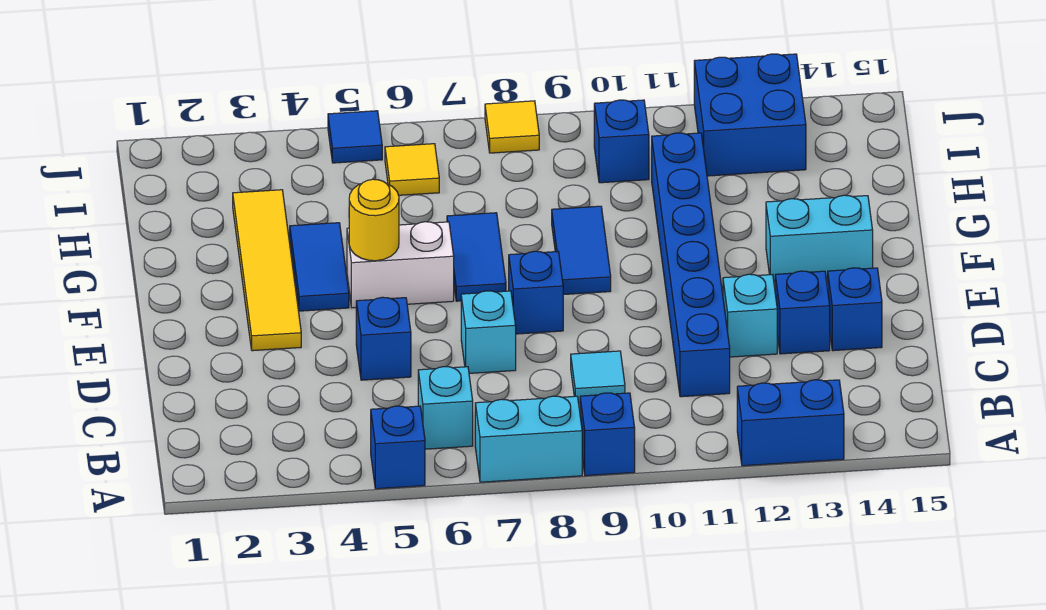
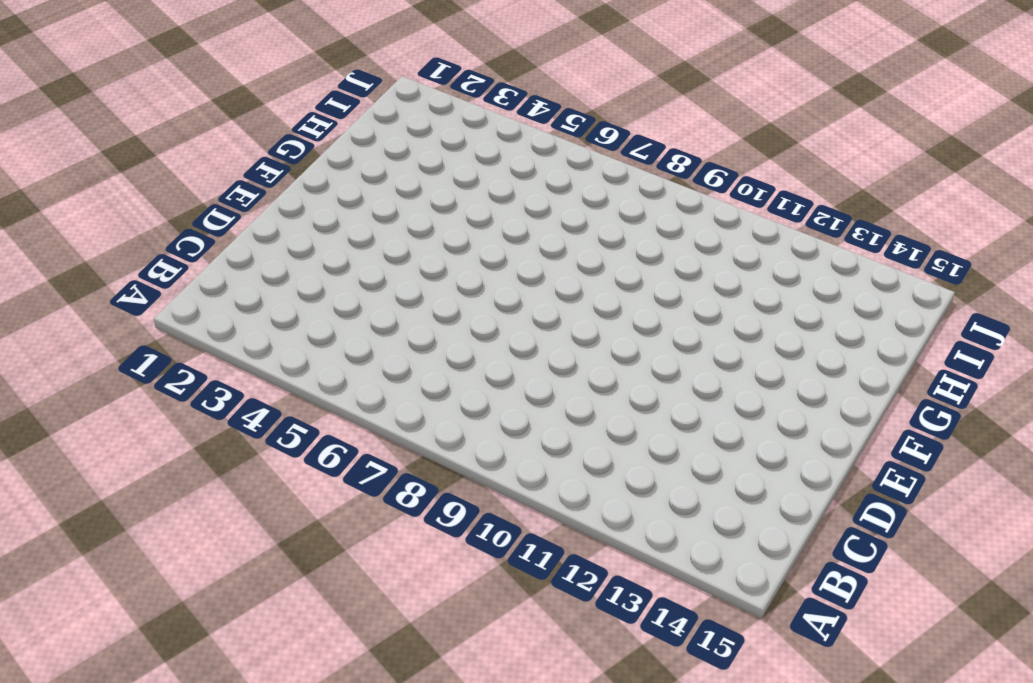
none -> blue brick A5 level 1
none -> cyan brick A7:A8 level 1
none -> blue brick A9 level 1

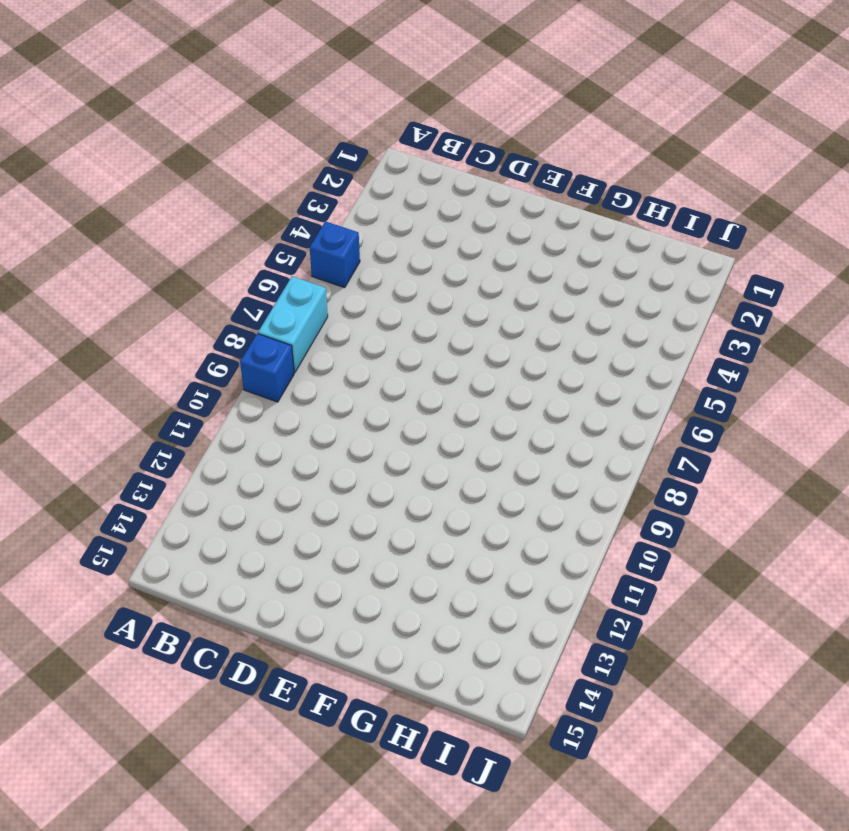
none -> blue brick A12:A13 level 1
none -> cyan brick B6 level 1
none -> cyan tile C9 level 1

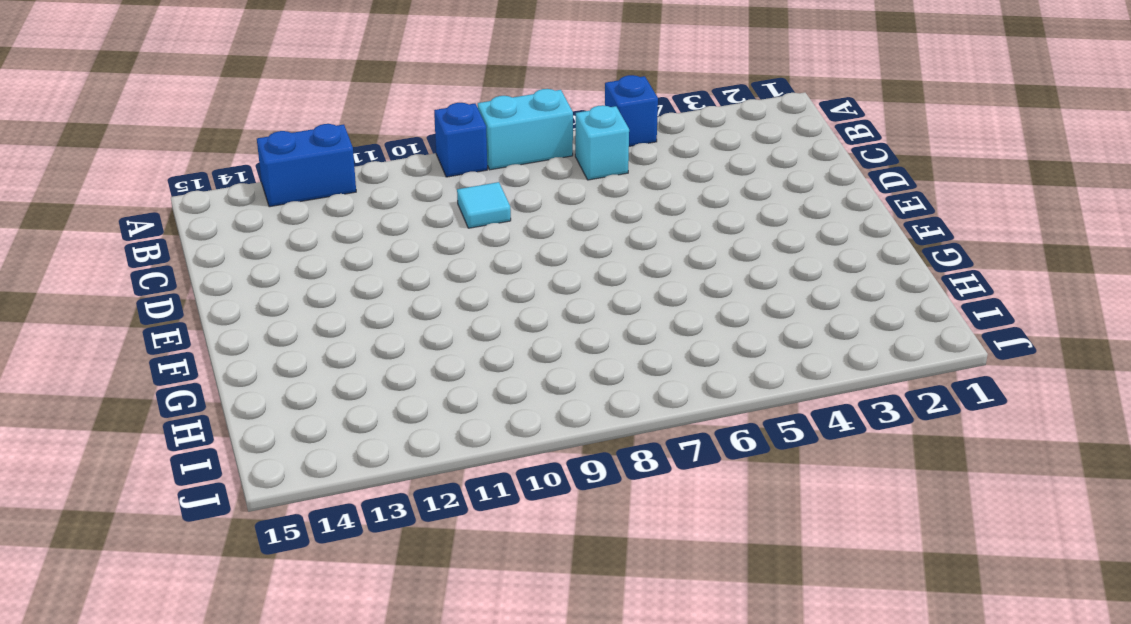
none -> blue brick C11:H11 level 1
none -> blue brick D5 level 1
none -> cyan brick D7 level 1

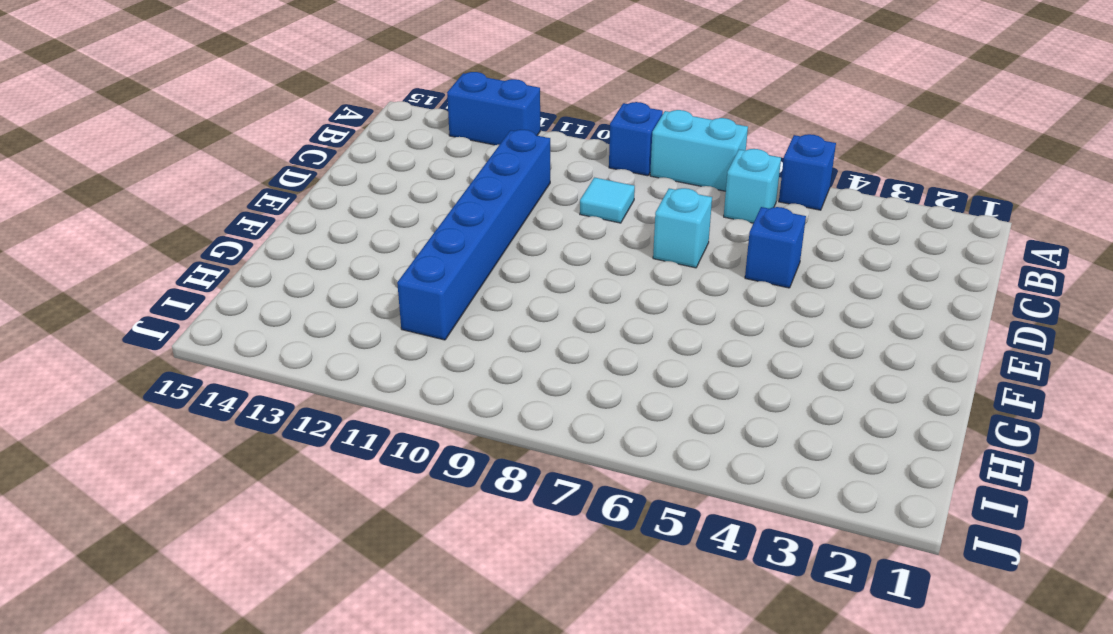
none -> cyan brick D12 level 1
none -> blue brick D13 level 1
none -> blue brick D14 level 1

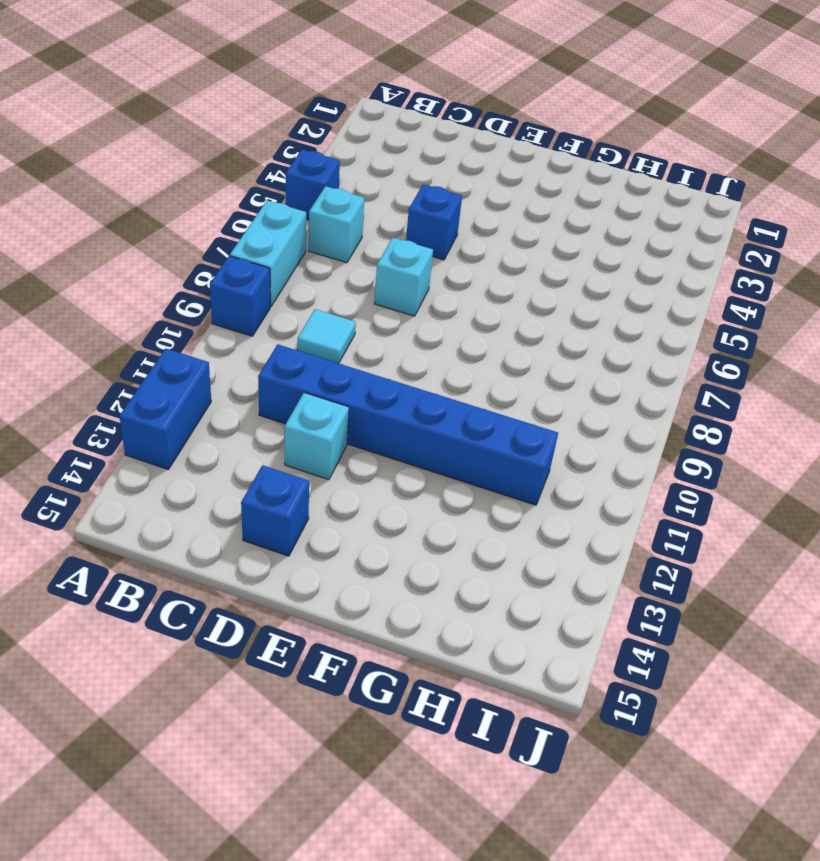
none -> blue brick D13 level 1
none -> yellow tile E3:H3 level 1
none -> blue brick E8 level 1

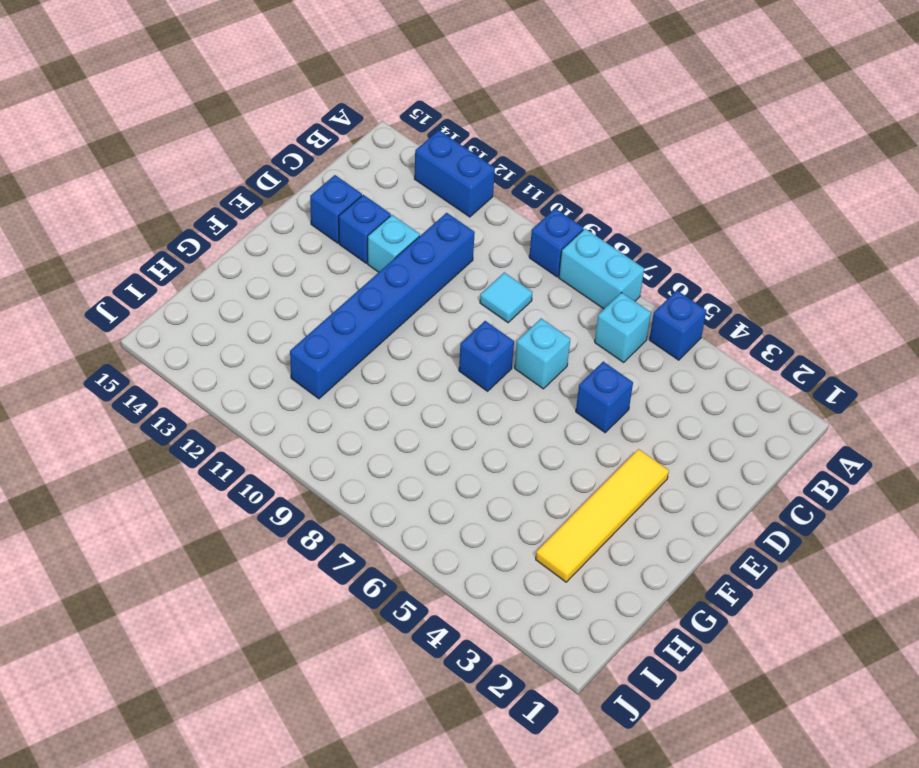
none -> blue tile F4:G4 level 1
none -> white brick F5:F6 level 1
none -> blue tile F7:G7 level 1

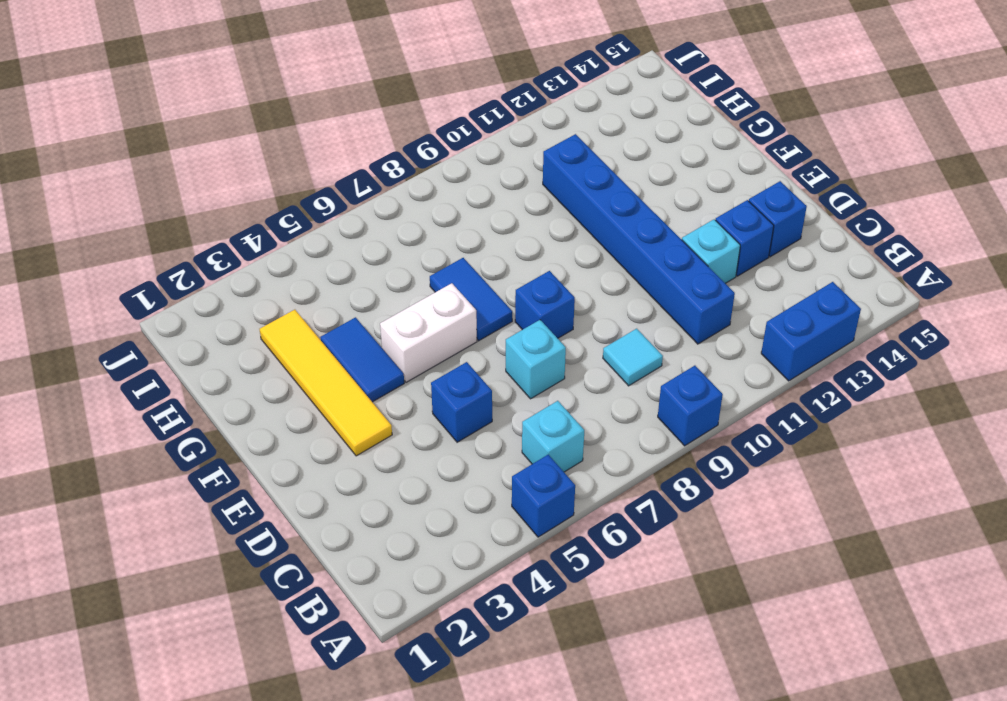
none -> cyan brick A7:A8 level 1
none -> blue tile F9:G9 level 1
none -> cyan brick F13:F14 level 1

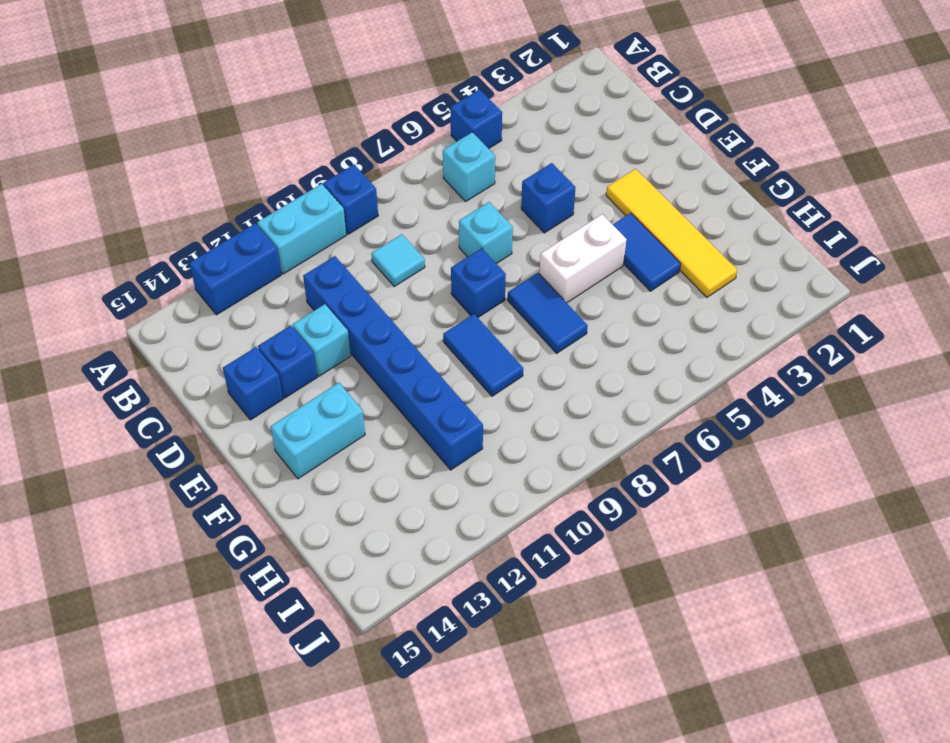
cyan brick A10:A11 level 1 -> cyan brick A7:A8 level 1
none -> yellow tile I6 level 1
none -> blue brick I10 level 1
none -> blue brick I12:J13 level 1

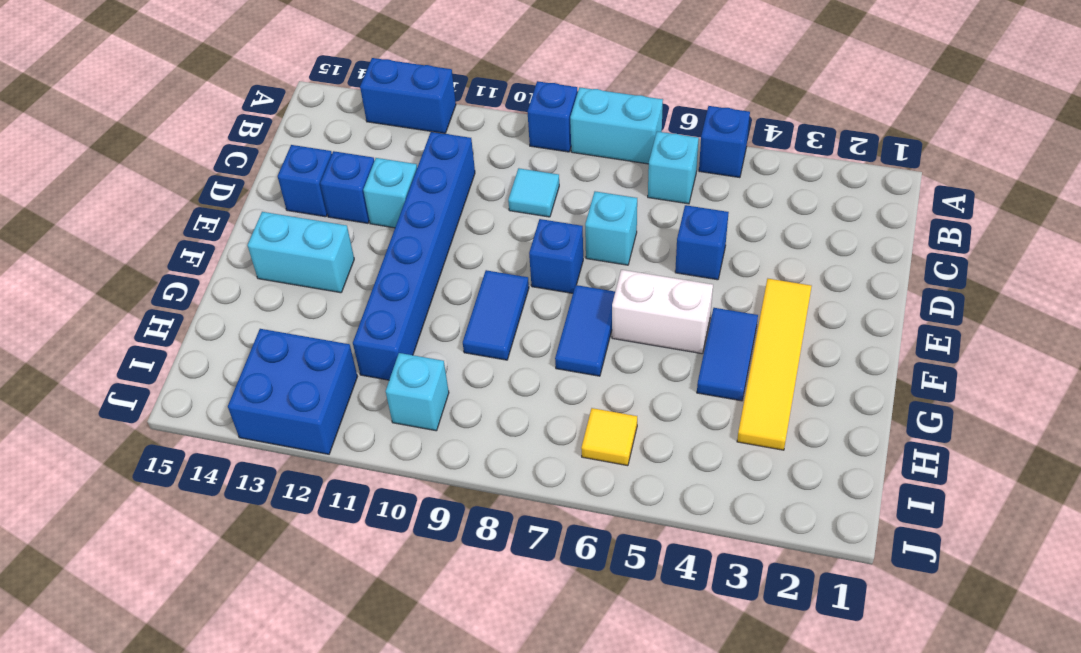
cyan brick I10 level 1 -> blue brick I10 level 1
none -> blue tile J5 level 1
none -> yellow tile J8 level 1
none -> yellow round brick F5 level 2

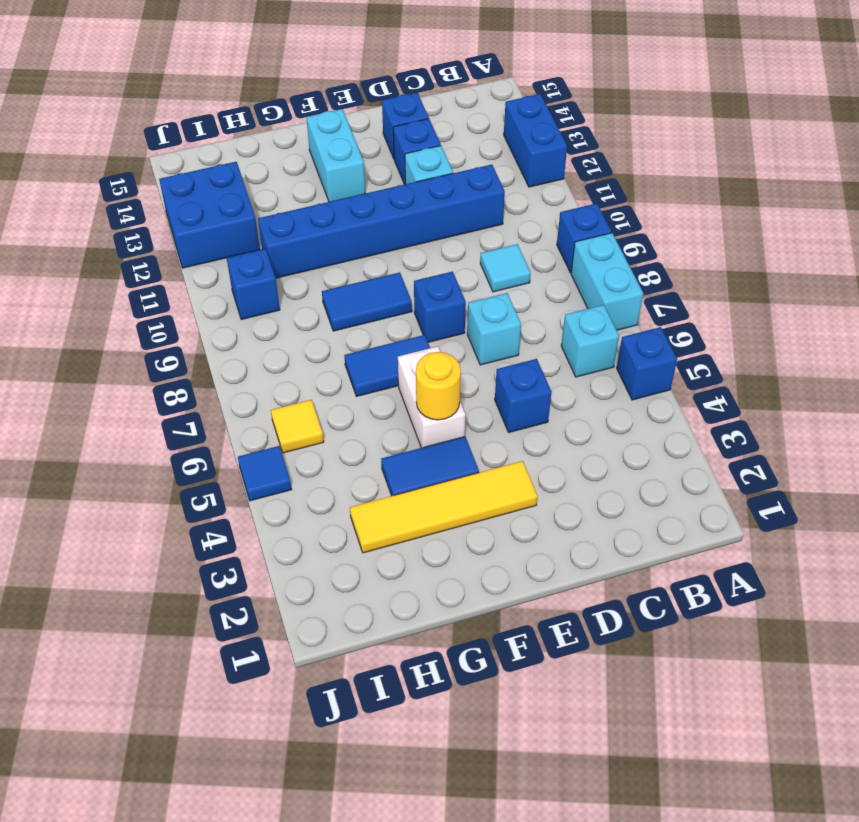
none -> yellow tile J8 level 1

